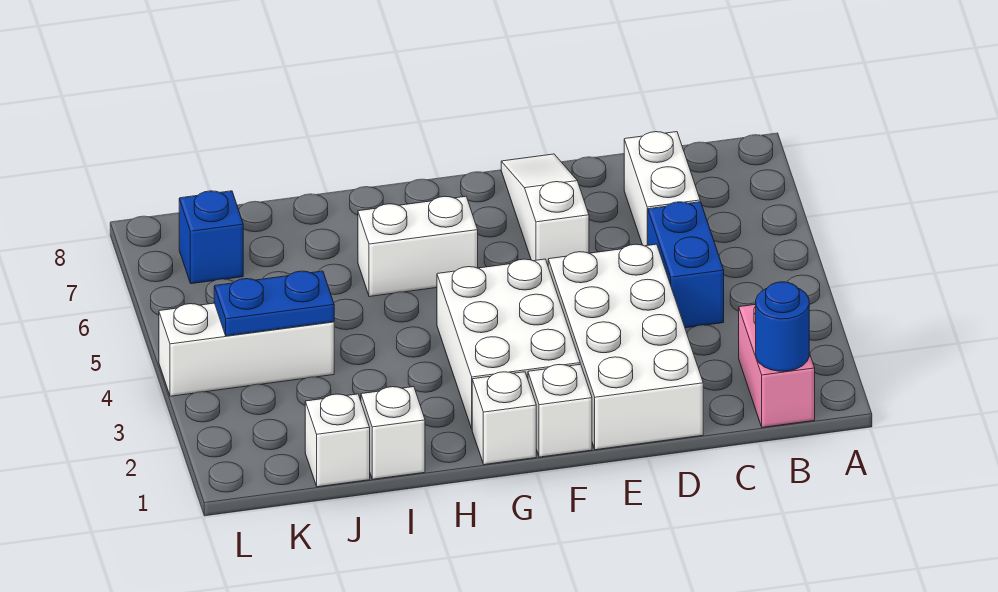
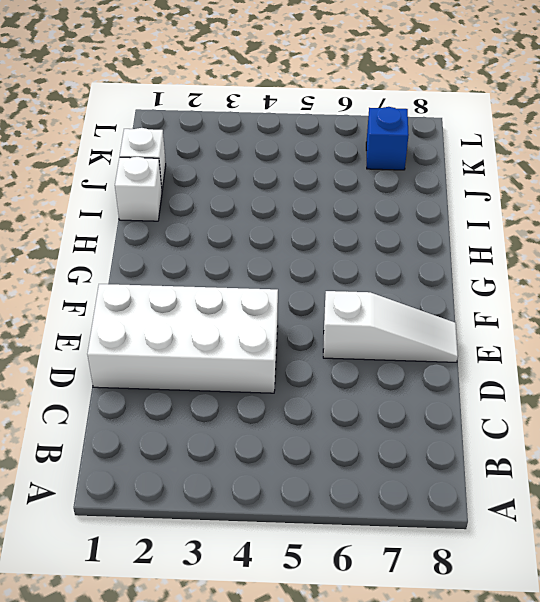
none -> pink brick B1:B2 level 1
none -> blue brick C4:C5 level 1
none -> white brick C6:C7 level 1

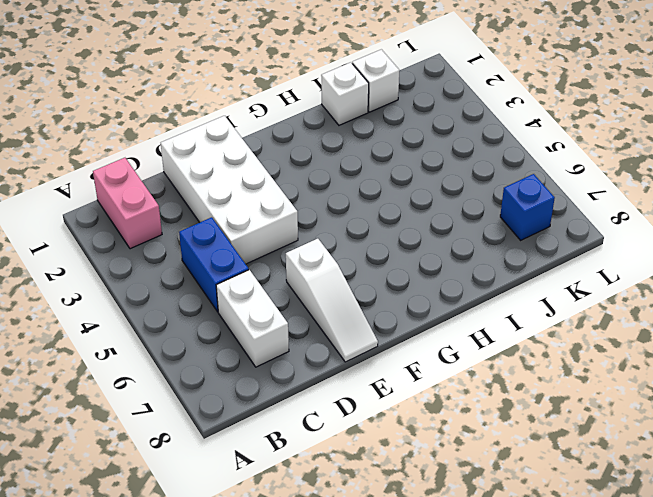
none -> white brick F1 level 1
none -> white brick F2:G4 level 1
none -> white brick G1 level 1

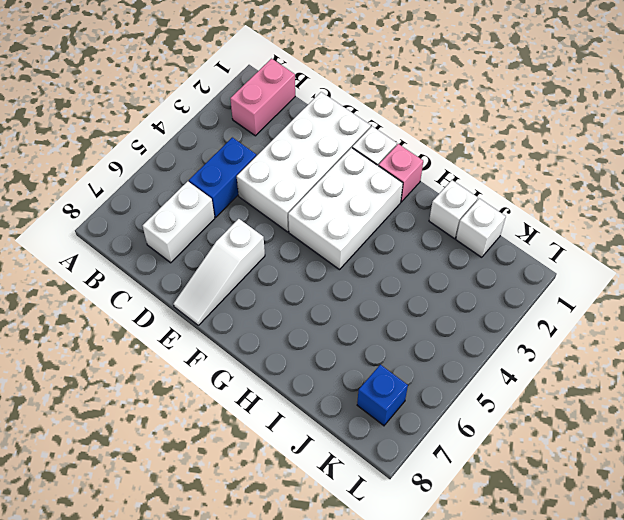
pink brick G1 level 1 -> white brick G1 level 1
none -> white brick G6:H6 level 1
none -> white brick J4:L4 level 1
none -> blue round brick B1 level 2

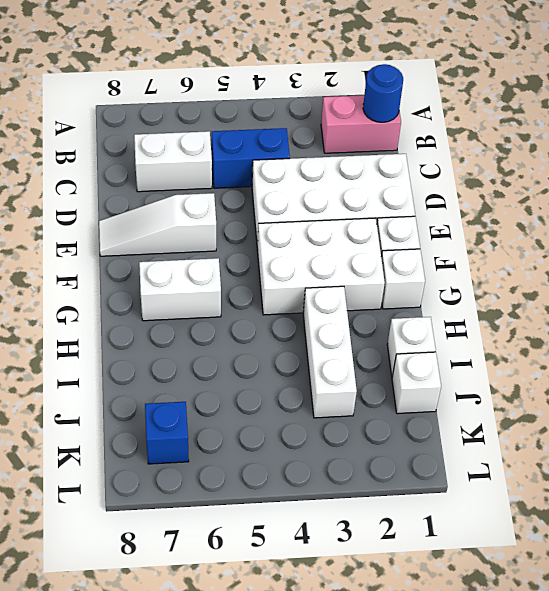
white brick G6:G7 level 1 -> white brick G6:H6 level 1
white brick H3:J3 level 1 -> white brick J4:L4 level 1
none -> blue plate J4:K4 level 2

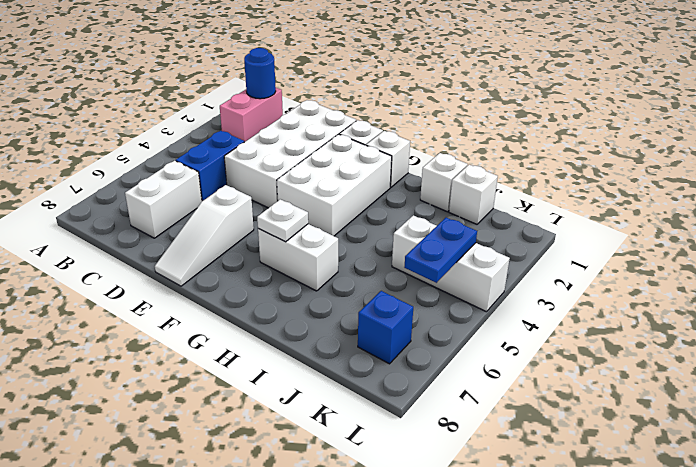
white plate G6 level 2 -> none
blue plate K4:K5 level 2 -> blue plate J4:K4 level 2

